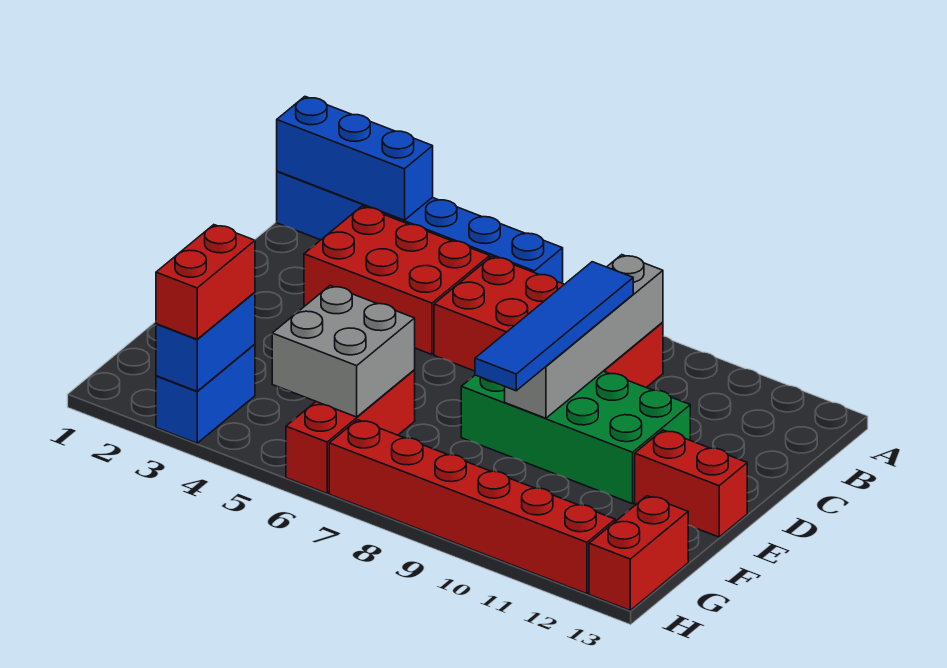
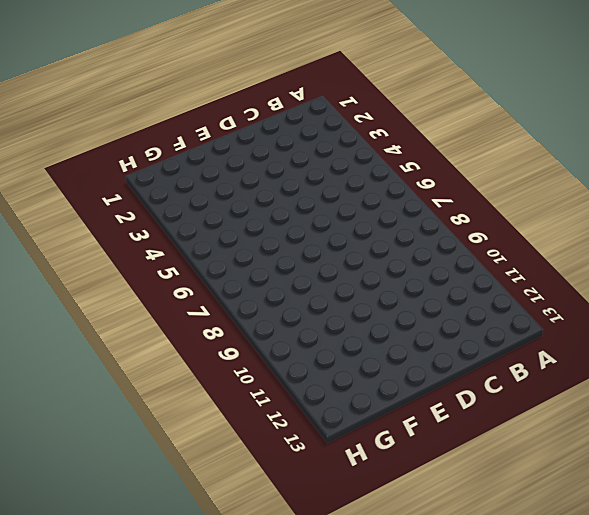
none -> blue brick A1:A6 level 1
none -> red brick B3:C5 level 1
none -> red brick B6:C9 level 1

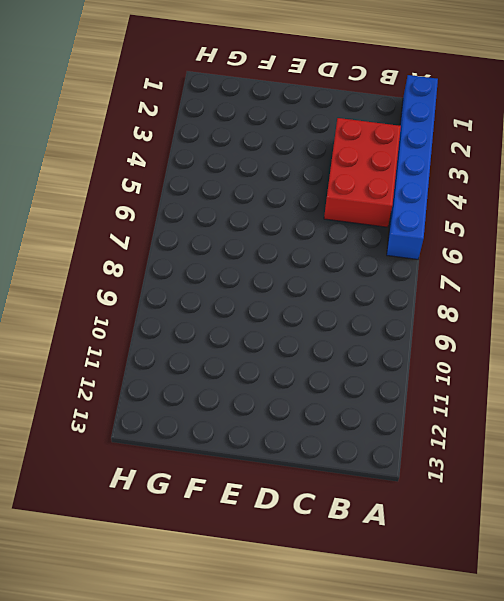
none -> red brick B6:C9 level 1
none -> green brick D8:E11 level 1
none -> red brick E12:E13 level 1

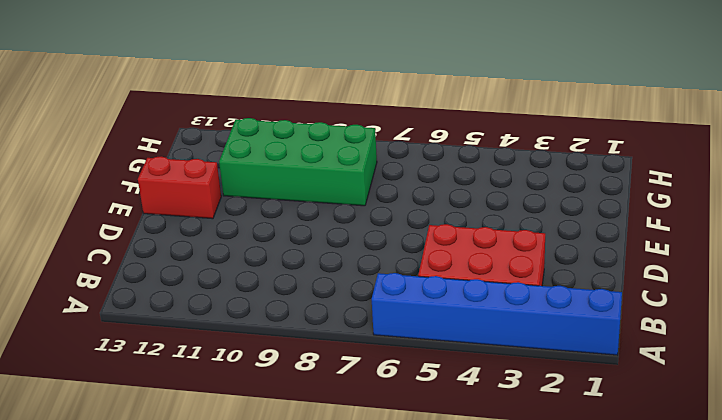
green brick F8:G11 level 1 -> green brick D8:E11 level 1
none -> red brick B6:C9 level 1
none -> red brick F6:H6 level 1
none -> blue brick G3:H3 level 1

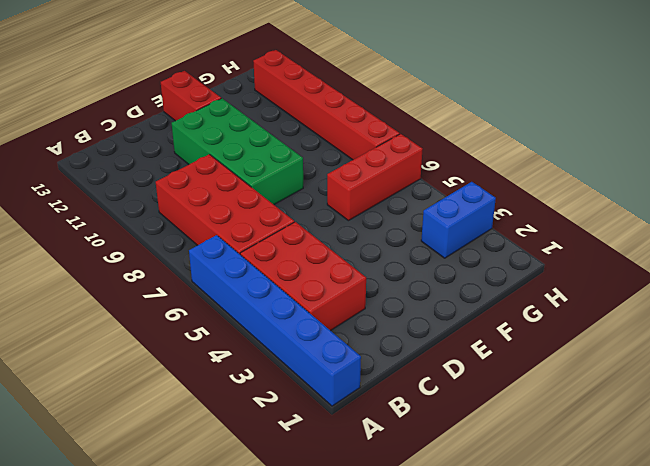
none -> red brick G13:H13 level 1
none -> blue brick A1:A3 level 2
none -> grey brick B9:E9 level 2

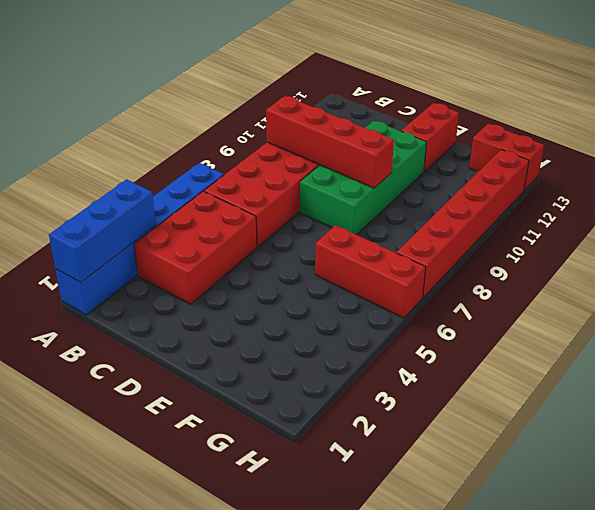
red brick B9:E9 level 2 -> grey brick B9:E9 level 2
none -> blue brick G3:H3 level 1
none -> grey brick F5:G6 level 2
none -> blue brick G3:H3 level 2

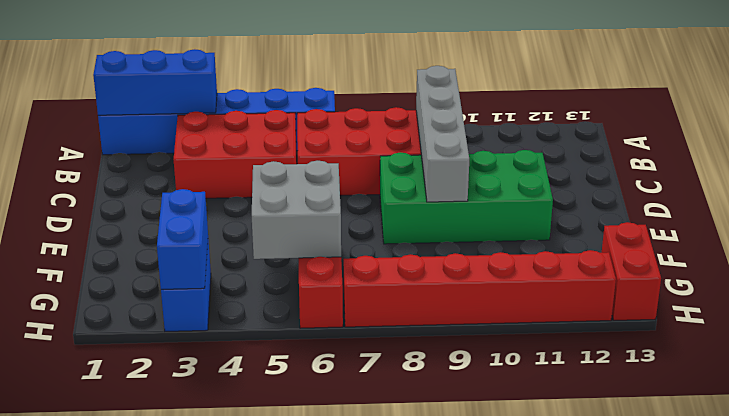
none -> red brick E12:E13 level 1
none -> blue tile C9:F9 level 3
none -> red brick G3:H3 level 3

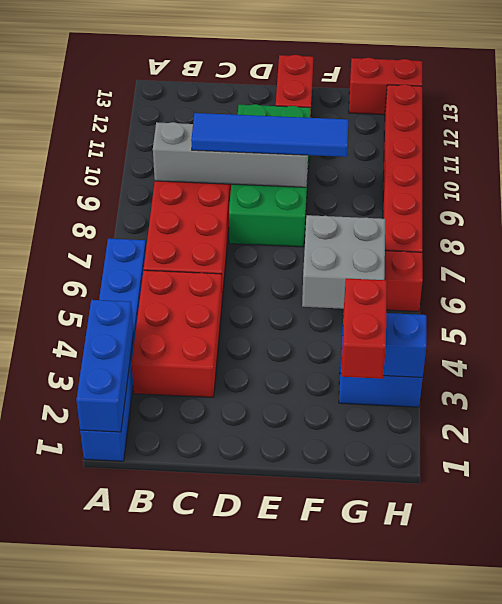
red brick G2:G3 level 3 -> red brick G3:H3 level 3

